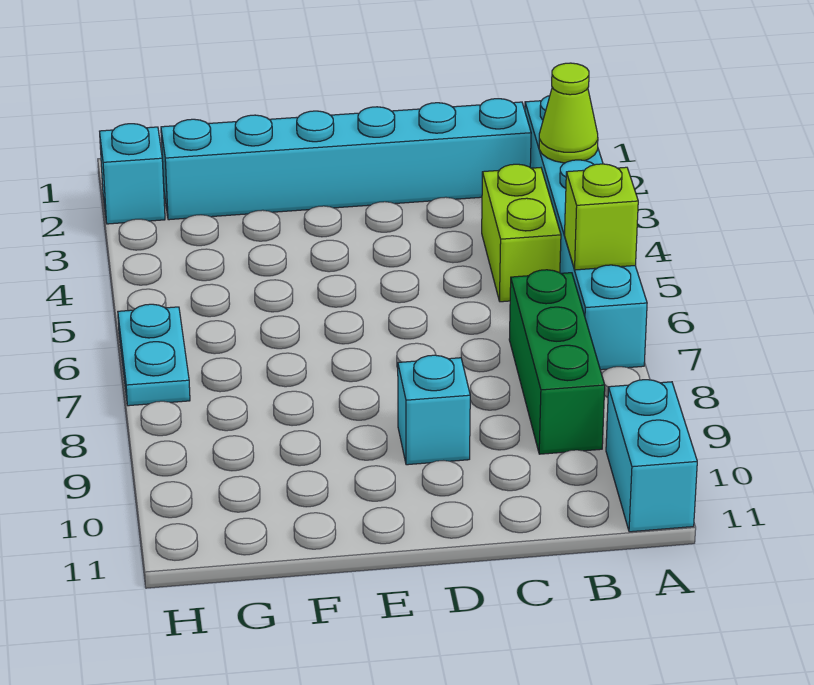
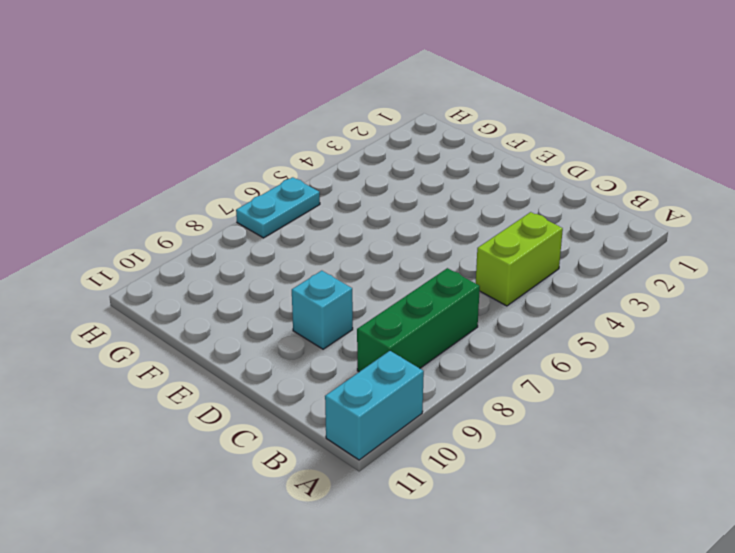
none -> cyan brick A2:A7 level 1
none -> cyan brick B2:G2 level 1

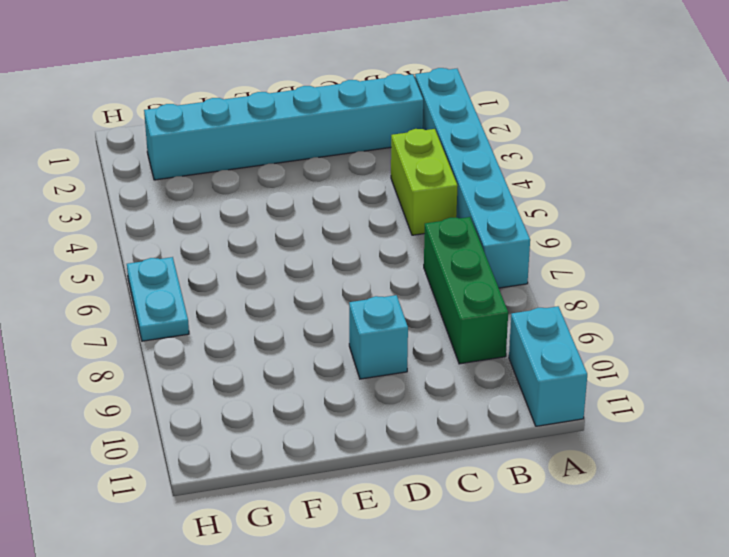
none -> cyan brick H2 level 1
none -> lime cone A3 level 2

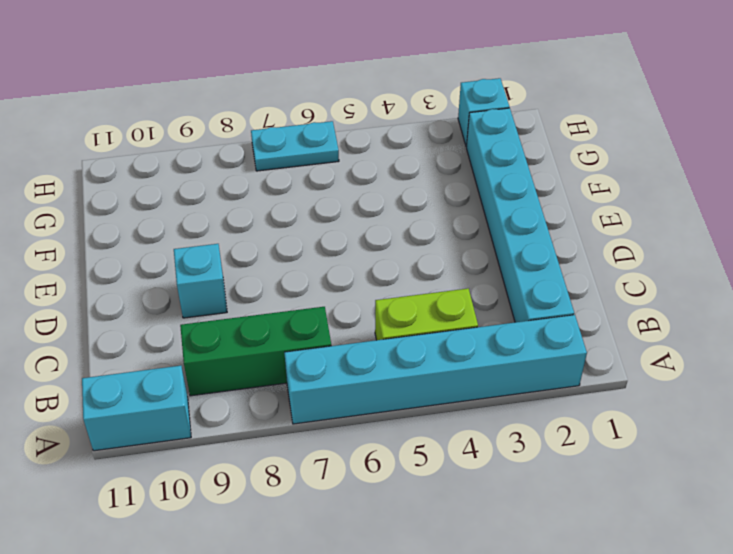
none -> lime cone A3 level 2
none -> lime brick A6 level 2

